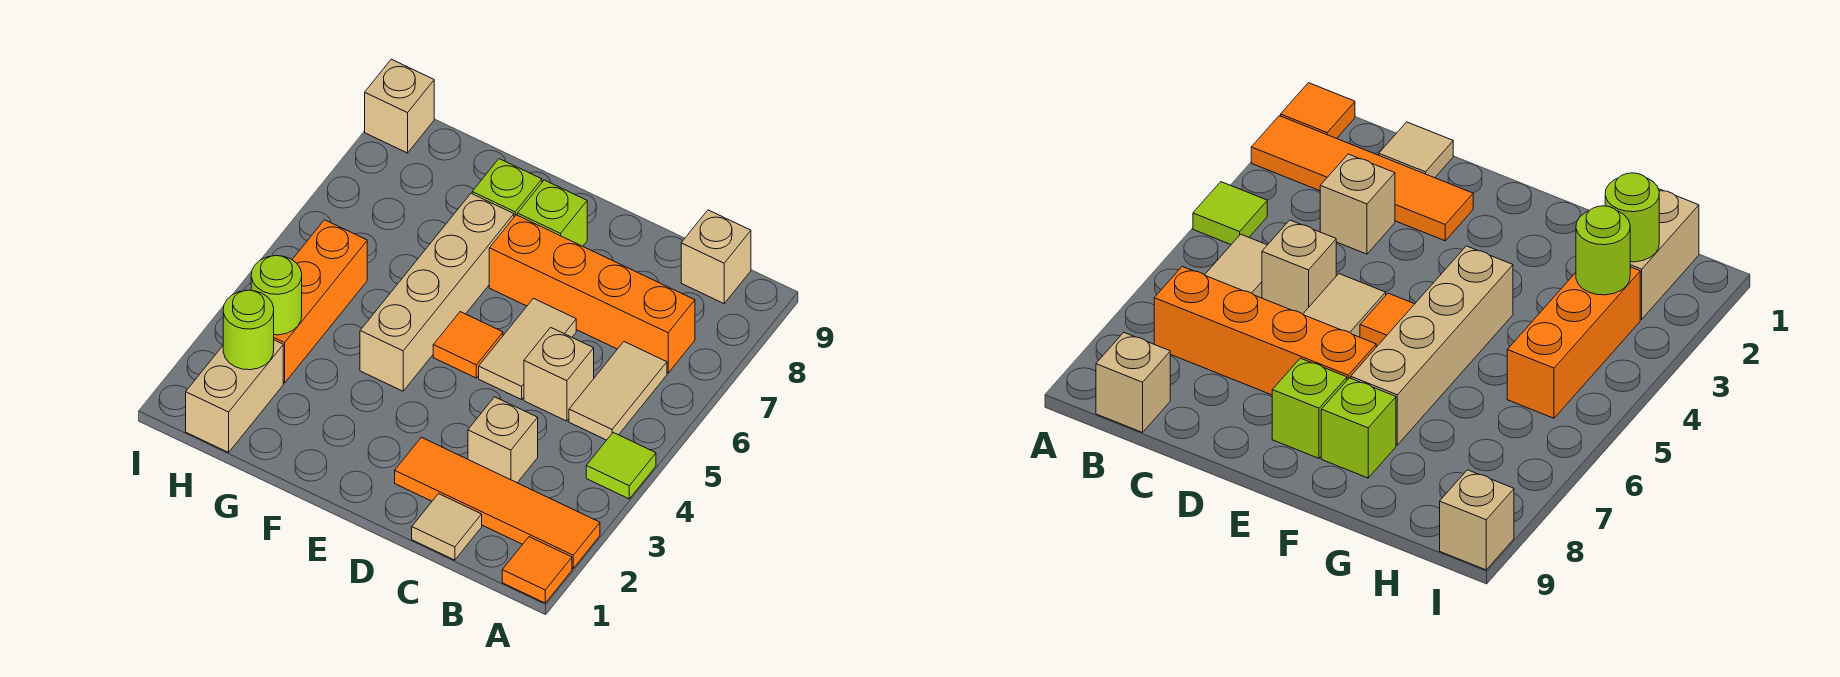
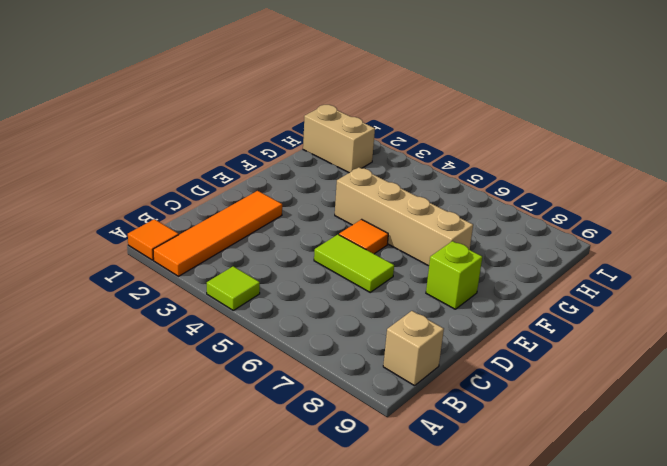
lime tile D5:D6 level 1 -> tan tile D5:D6 level 1
none -> tan tile B5:B6 level 1
none -> orange brick B7:E7 level 1
none -> tan tile C1 level 1

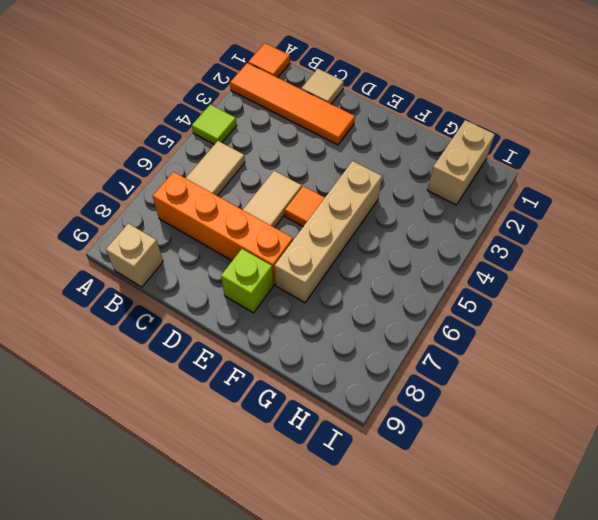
none -> tan brick C3 level 1
none -> tan brick C5 level 1
none -> lime brick F8 level 1

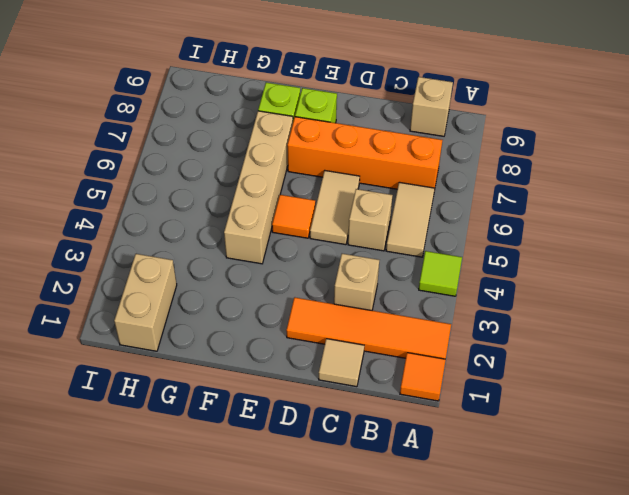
none -> orange brick H3:H5 level 1
none -> tan brick I9 level 1
none -> lime round brick H2 level 2

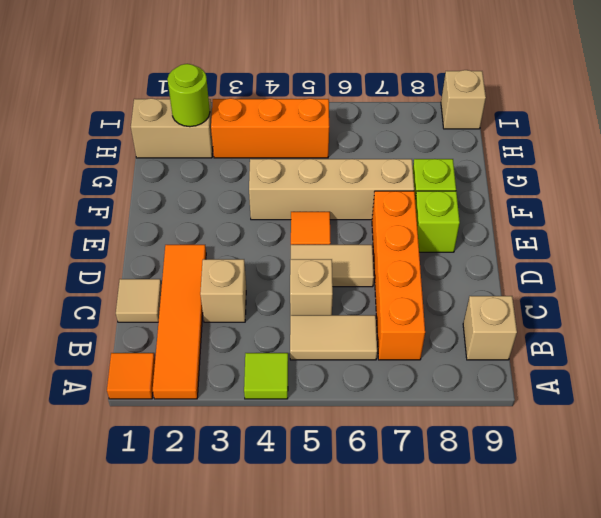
none -> lime round brick H3 level 2

